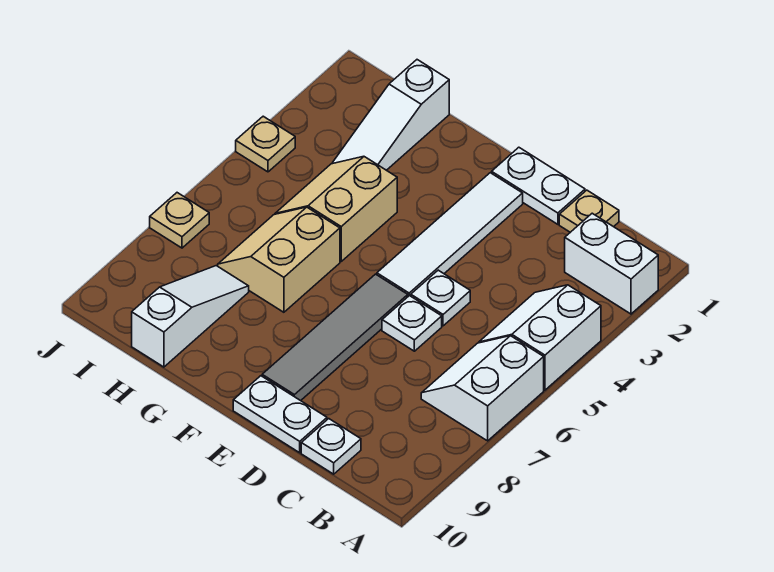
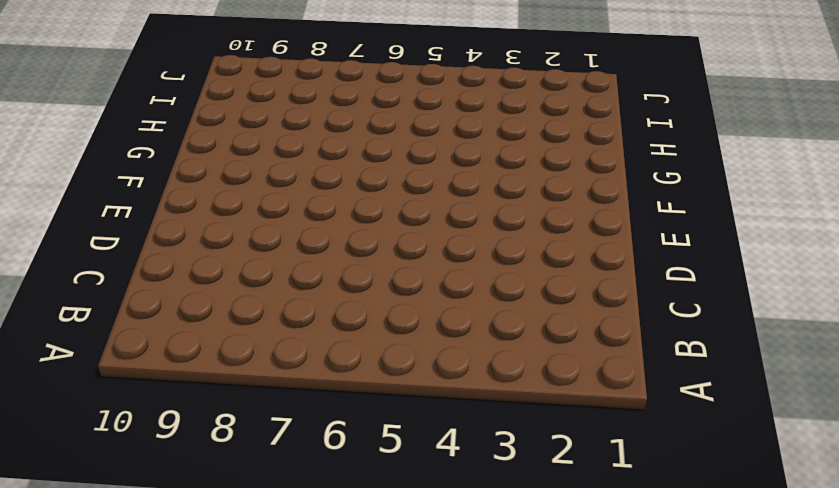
none -> white brick A2:B2 level 1
none -> white slope A4:B5 level 1 top A
none -> white slope A6:B7 level 1 top A

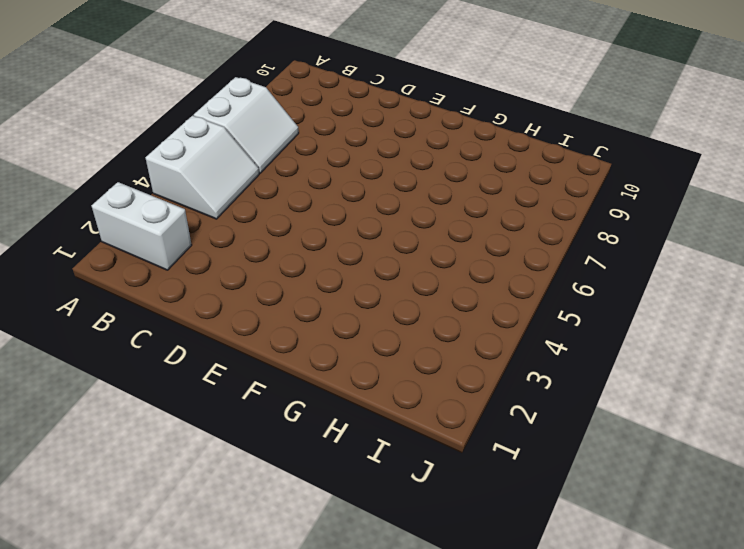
none -> tan plate C1 level 1
none -> white plate C10 level 1
none -> white plate D1:E1 level 1

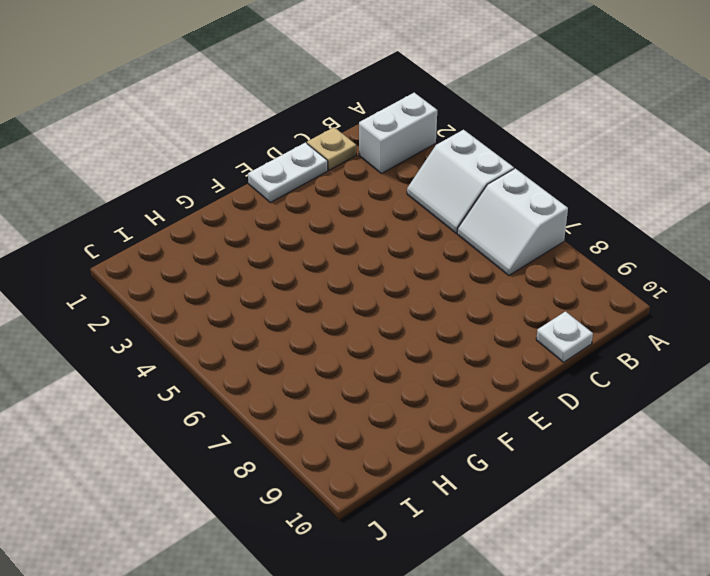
none -> white plate D5 level 1
none -> white plate D6 level 1
none -> white plate D10:E10 level 1

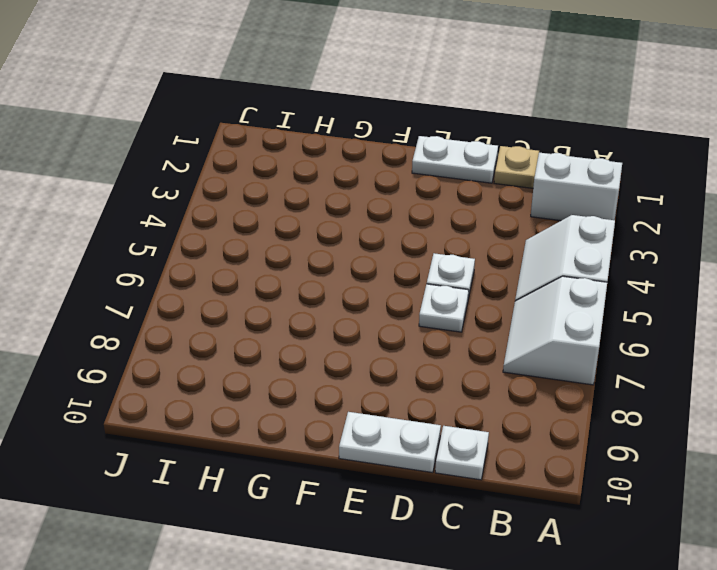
none -> white tile E2:E5 level 1
none -> grey tile E6:E9 level 1
none -> tan slope G4:H5 level 1 top G

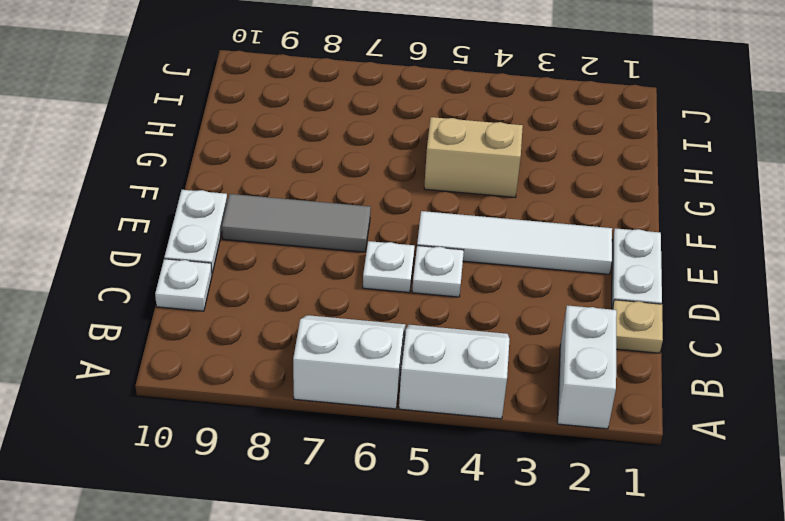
grey tile E7:E9 level 1 -> grey tile E6:E9 level 1
none -> tan slope G6:H7 level 1 top G
none -> white slope H1:H3 level 1 top 1
none -> white slope H8:H10 level 1 top 10

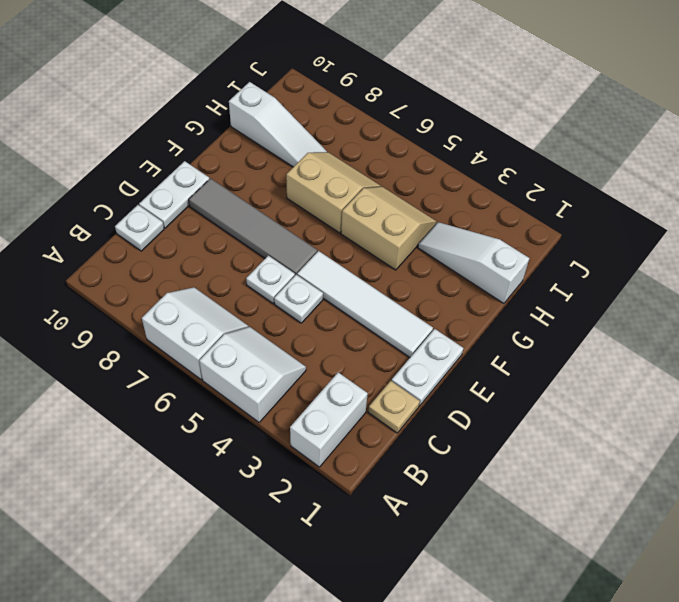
none -> tan plate J4 level 1
none -> tan plate J7 level 1

